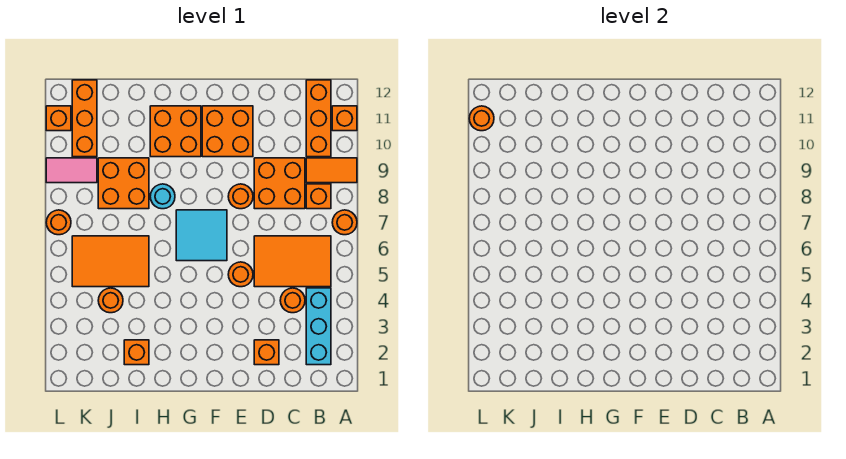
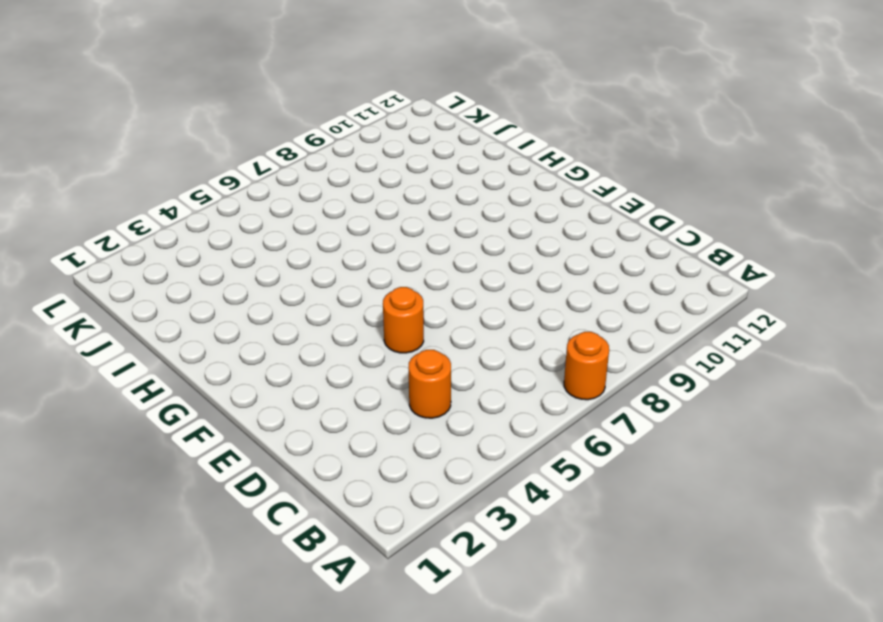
none -> orange tile A9:B9 level 1
none -> orange brick A11 level 1
none -> cyan brick B2:B4 level 1

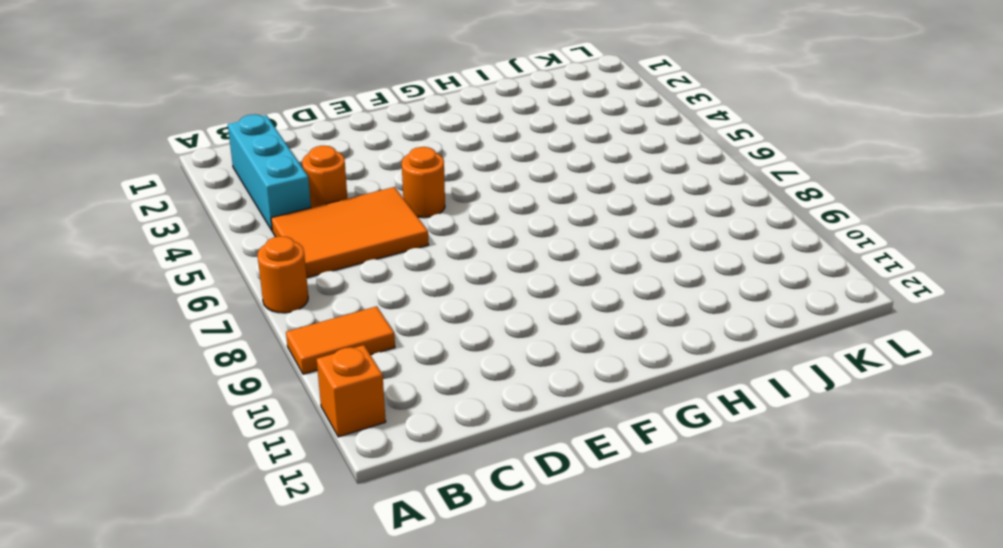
none -> orange brick B8 level 1
none -> orange brick B10:B12 level 1
none -> orange brick C8:D9 level 1

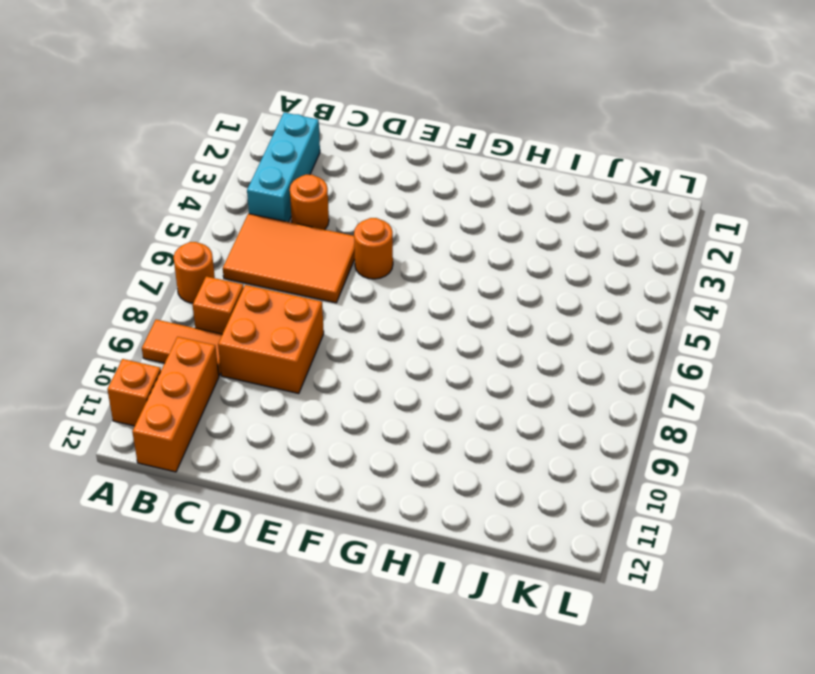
none -> orange brick D2 level 1
none -> orange round brick E8 level 1
none -> orange brick E10:F11 level 1

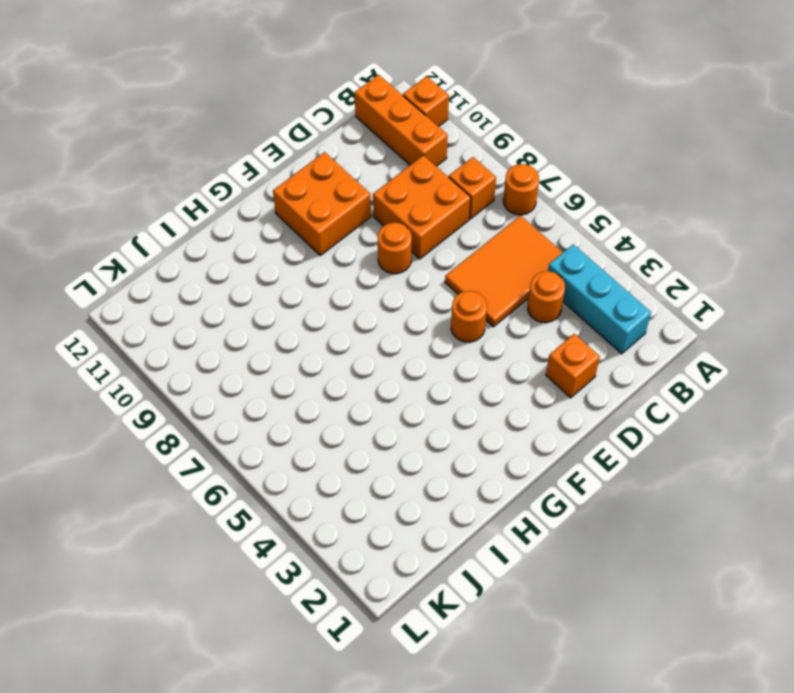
none -> orange tile A9:B9 level 1
none -> cyan tile F6:G7 level 1
none -> orange brick G10:H11 level 1

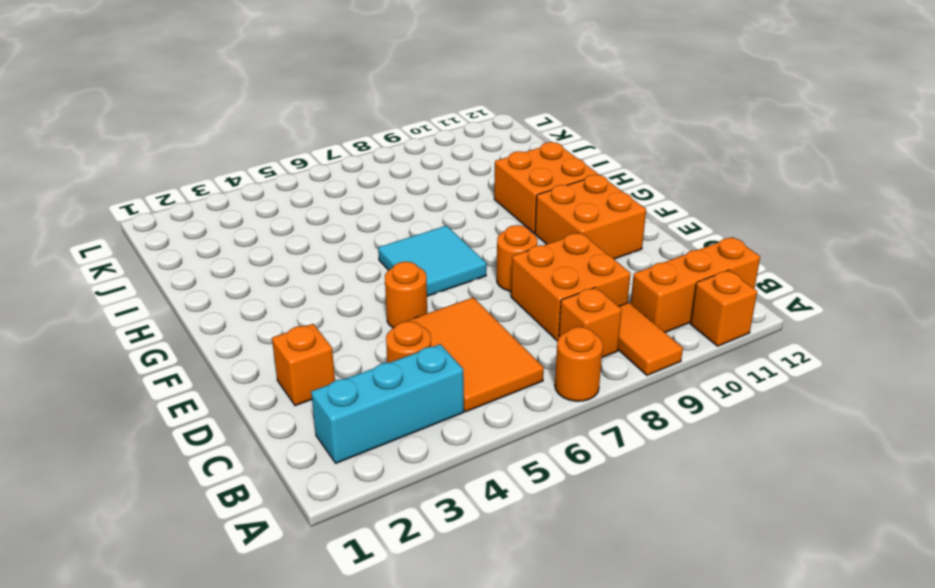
none -> cyan round brick H8 level 1
none -> orange brick I2 level 1
none -> orange tile I5:K6 level 1

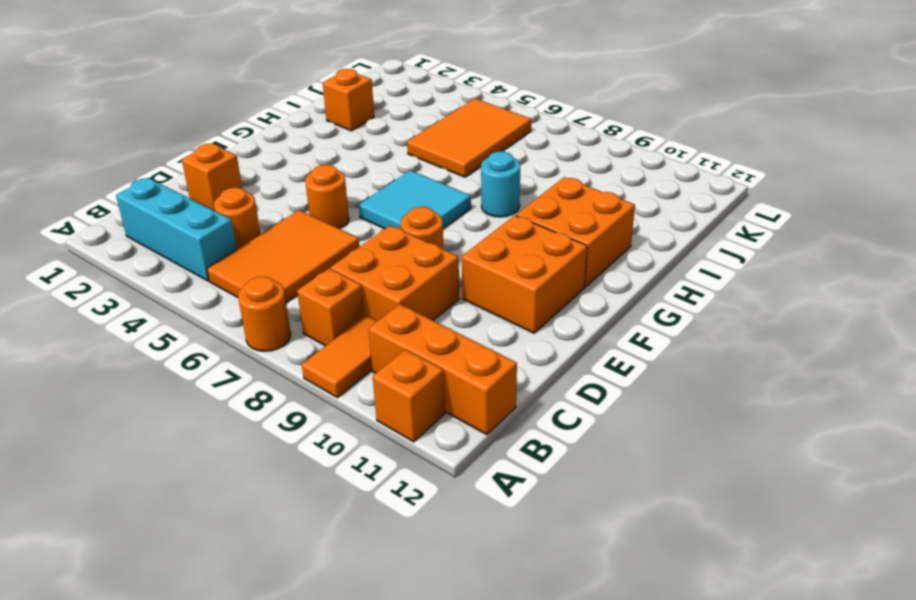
none -> orange brick I8:J9 level 1
none -> orange round brick J4 level 1
none -> pink tile K9:L9 level 1

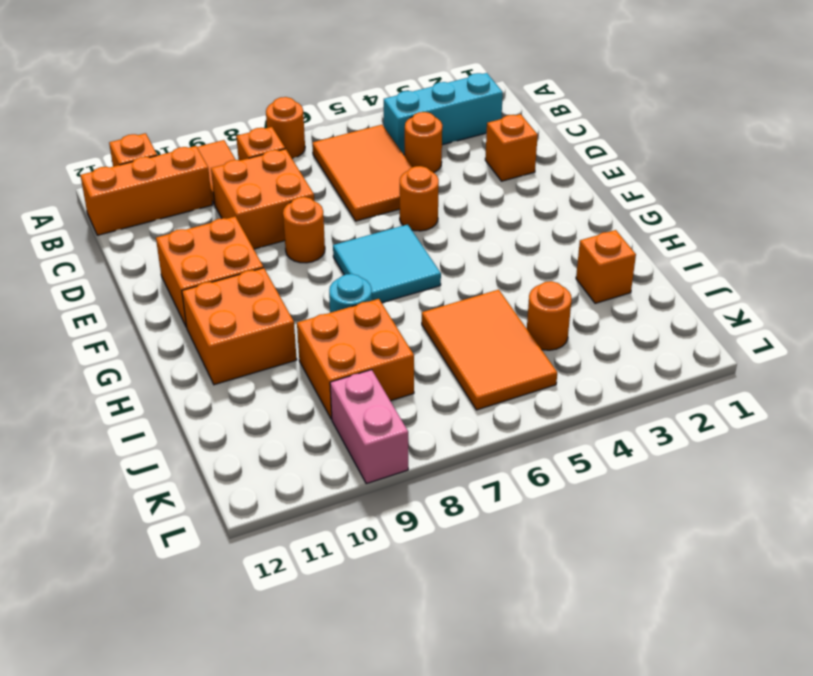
pink brick K9:L9 level 1 -> pink tile K9:L9 level 1
none -> orange brick K10:K12 level 1
none -> orange round brick L7 level 1
none -> orange brick L11 level 1

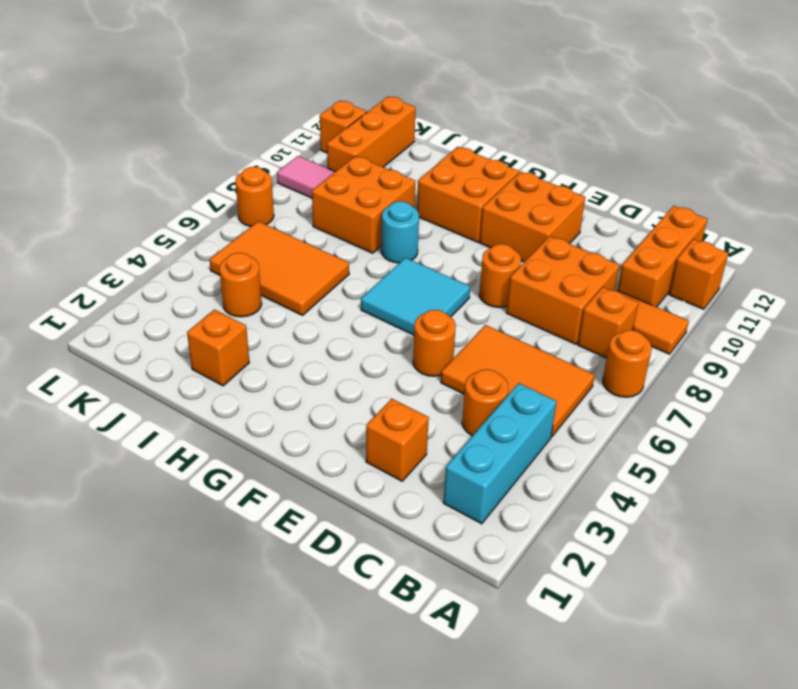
none -> orange round brick L11 level 2

